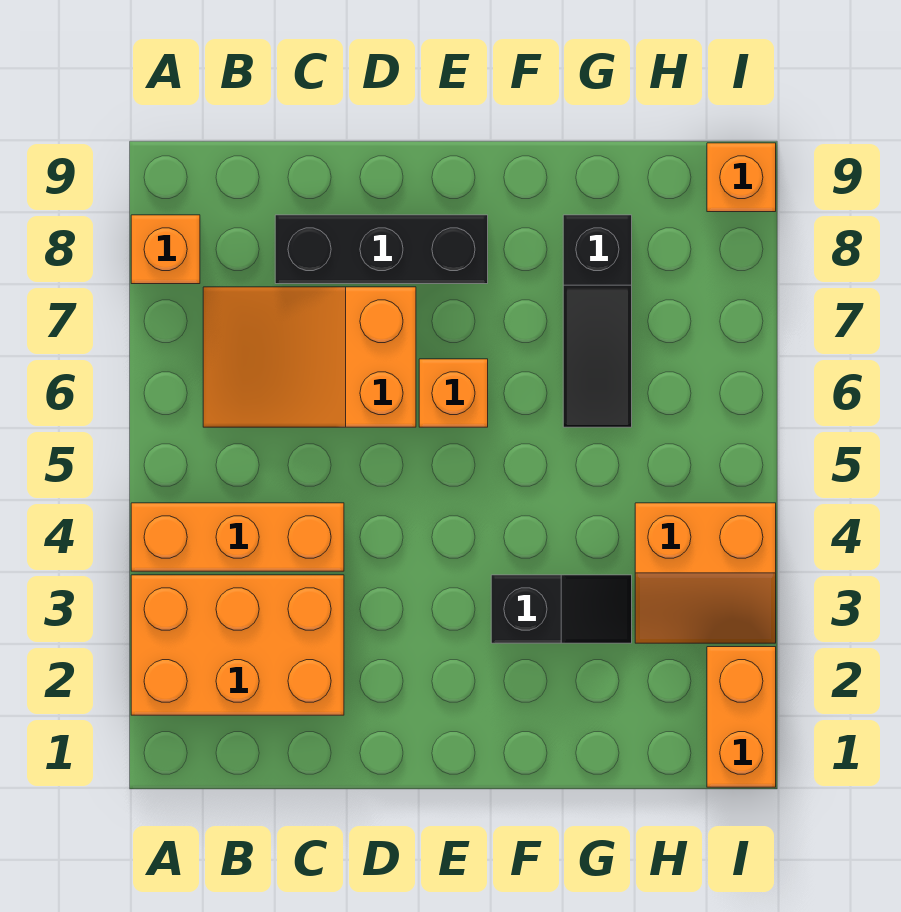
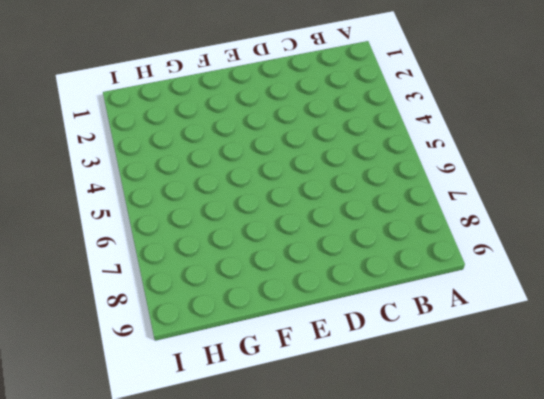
none -> orange brick A2:C3 level 1
none -> orange brick A4:C4 level 1

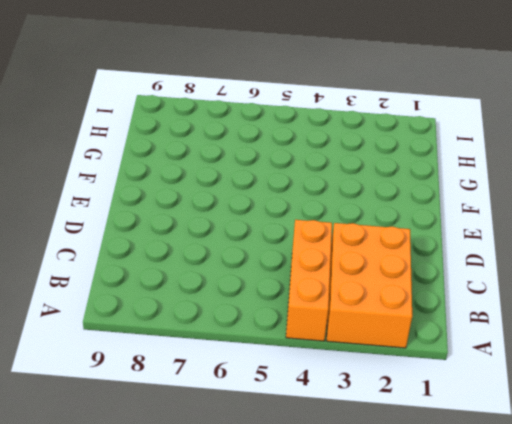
none -> orange brick A8 level 1
none -> orange slope B6:D7 level 1 top D

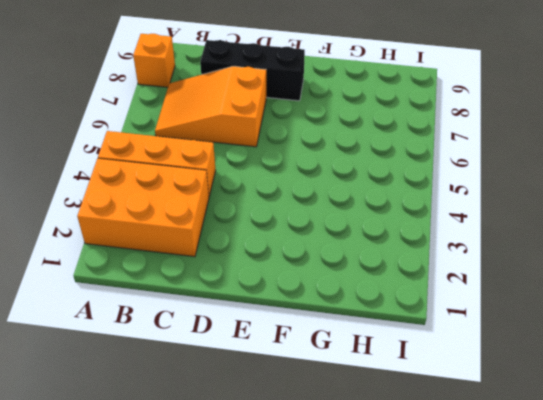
none -> orange brick E6 level 1
none -> black slope F3:G3 level 1 top F

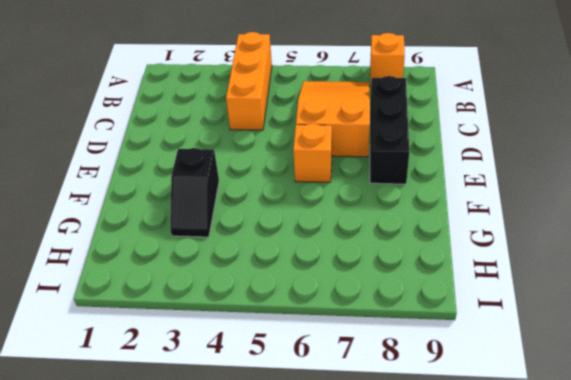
none -> orange brick A2:C3 level 1
none -> black slope G6:G8 level 1 top 8

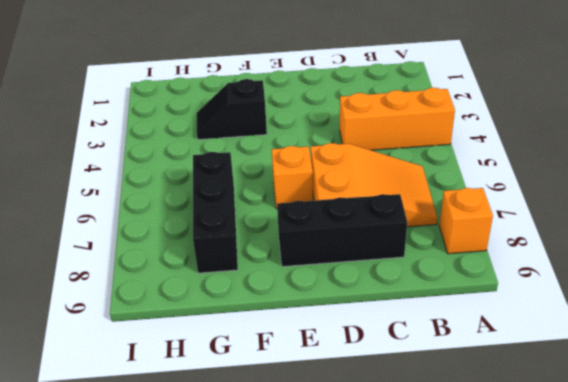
black brick G6:G8 level 1 -> black slope G6:G8 level 1 top 8
none -> orange brick A2:C3 level 1
none -> orange slope H3:I4 level 1 top 4

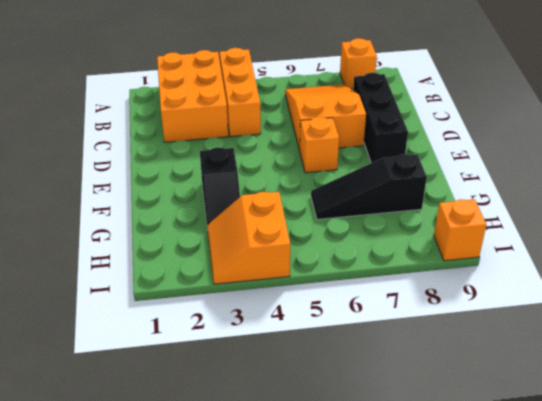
none -> orange brick I1:I2 level 1

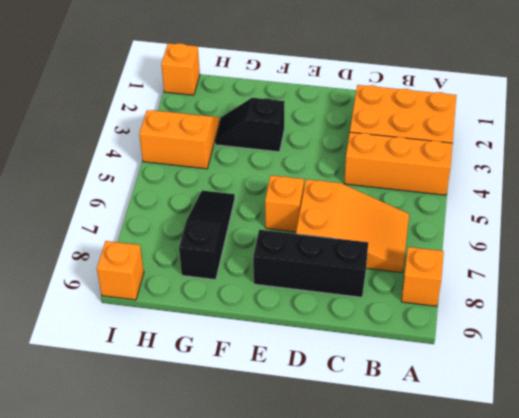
orange brick I1 level 1 -> orange brick I1:I2 level 1

